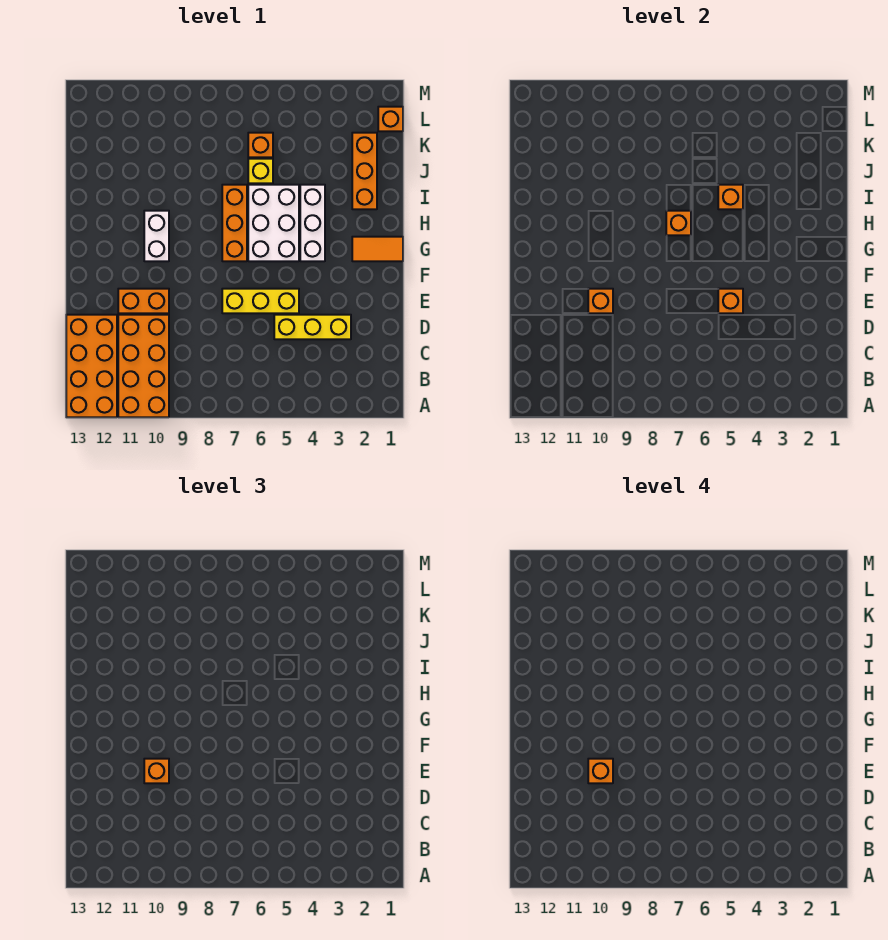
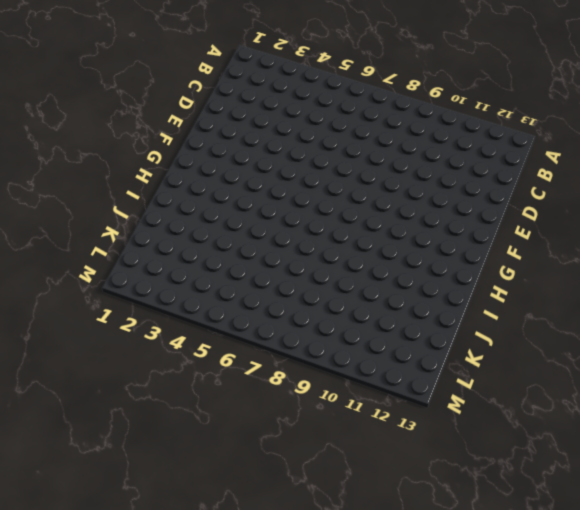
none -> orange brick A10:D11 level 1
none -> orange brick A12:D13 level 1
none -> yellow brick D3:D5 level 1

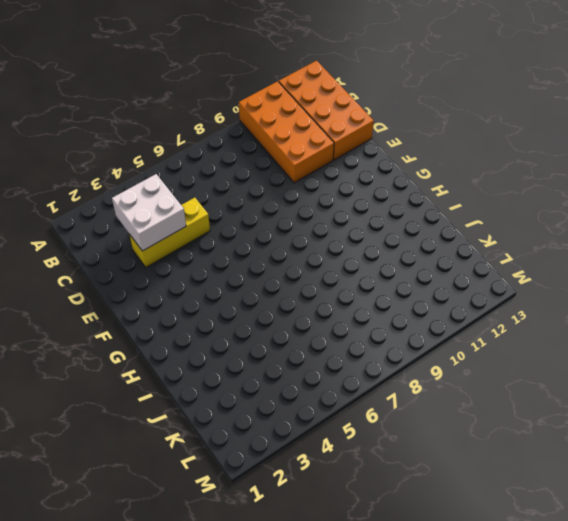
white brick C3:D4 level 2 -> none
none -> yellow brick E5:E7 level 1
none -> orange brick E10:E11 level 1
none -> orange tile G1:G2 level 1

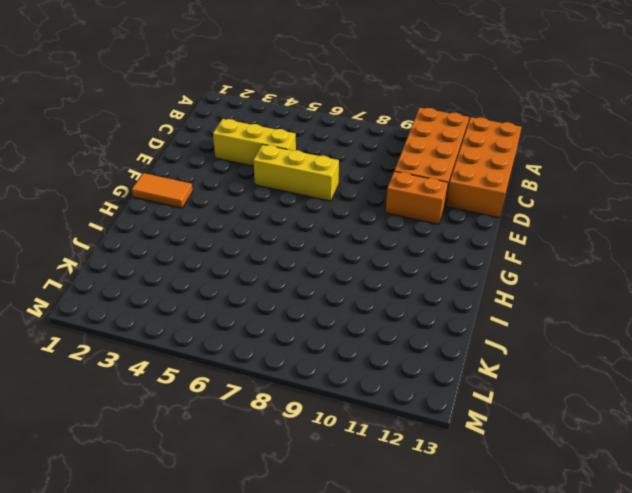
none -> white brick G4:I4 level 1
none -> white brick G5:I6 level 1
none -> orange brick G7:I7 level 1

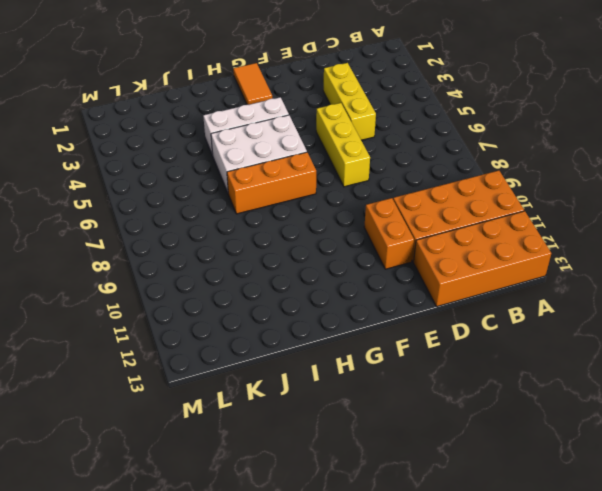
none -> white brick G10:H10 level 1
none -> orange brick I2:K2 level 1
none -> yellow brick J6 level 1

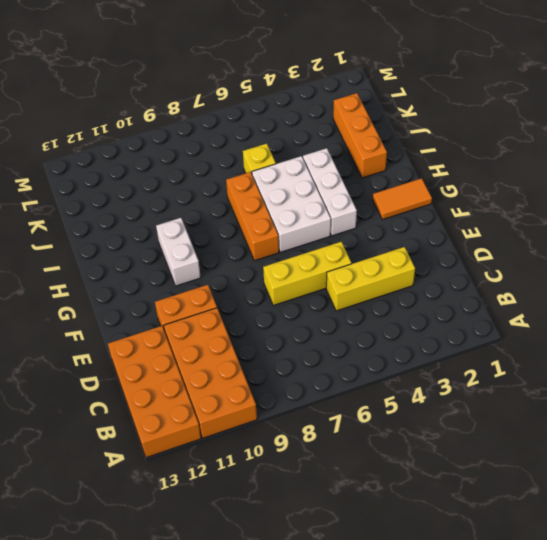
none -> orange brick K6 level 1
none -> orange brick L1 level 1
none -> orange brick E5 level 2

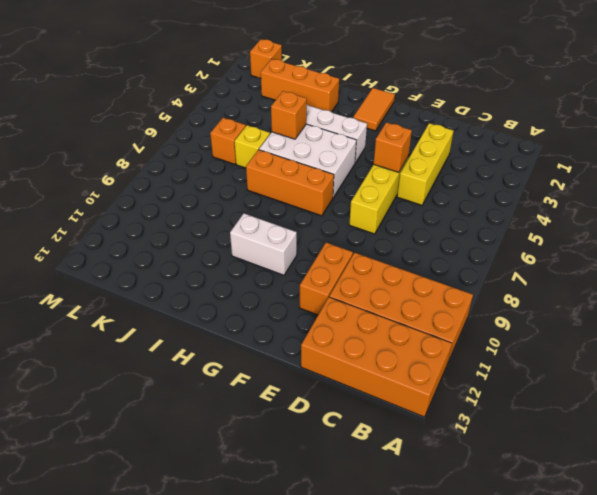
none -> orange brick E10 level 2
none -> orange brick H7 level 2
none -> orange brick E10 level 3

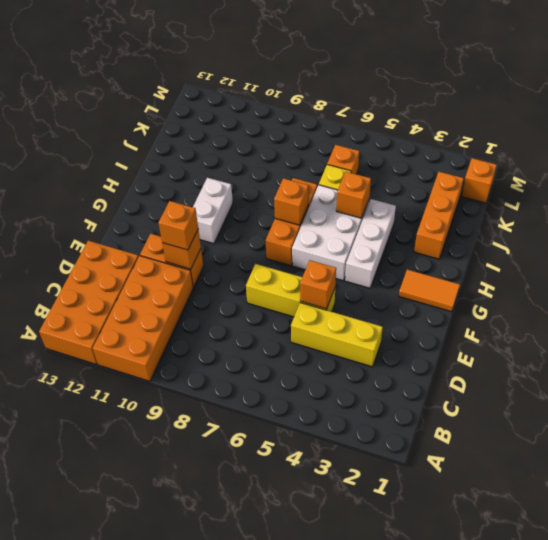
none -> orange brick E10 level 4

